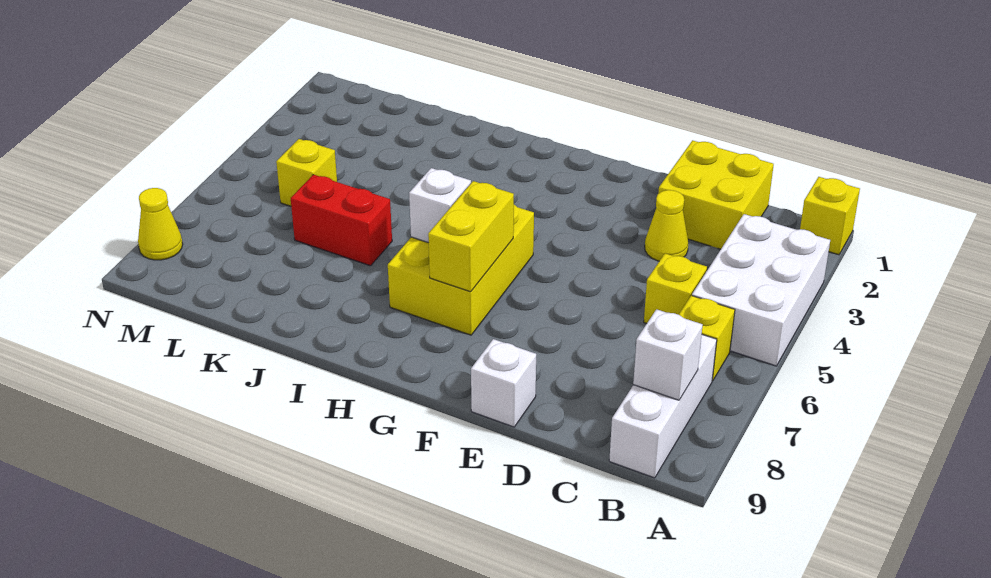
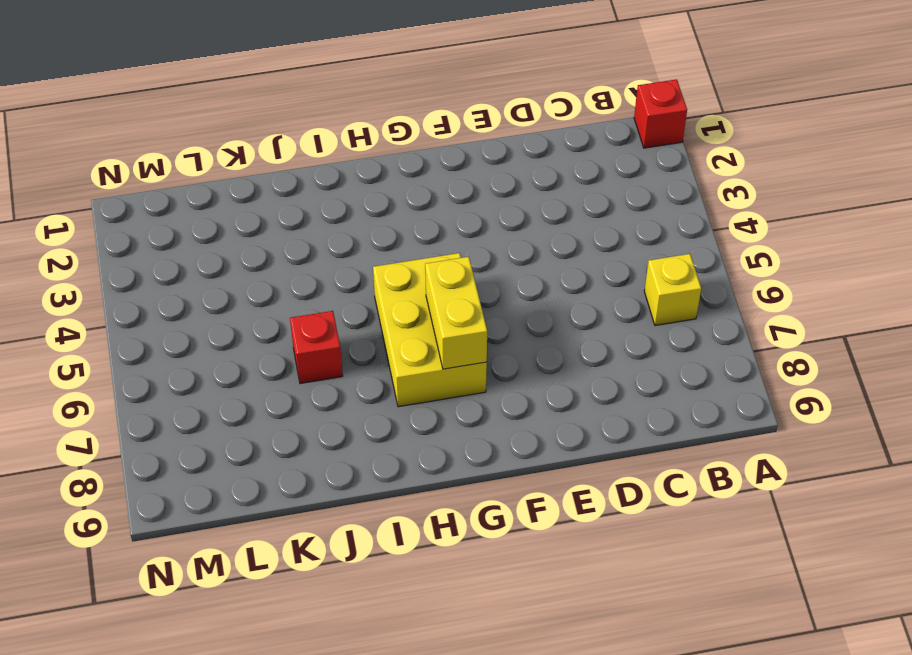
red brick A1 level 1 -> yellow brick A1 level 1
red brick J6 level 1 -> red brick J6:K6 level 1
none -> white brick A3:B5 level 1
none -> white brick B7:B9 level 1
none -> yellow brick C1:D2 level 1

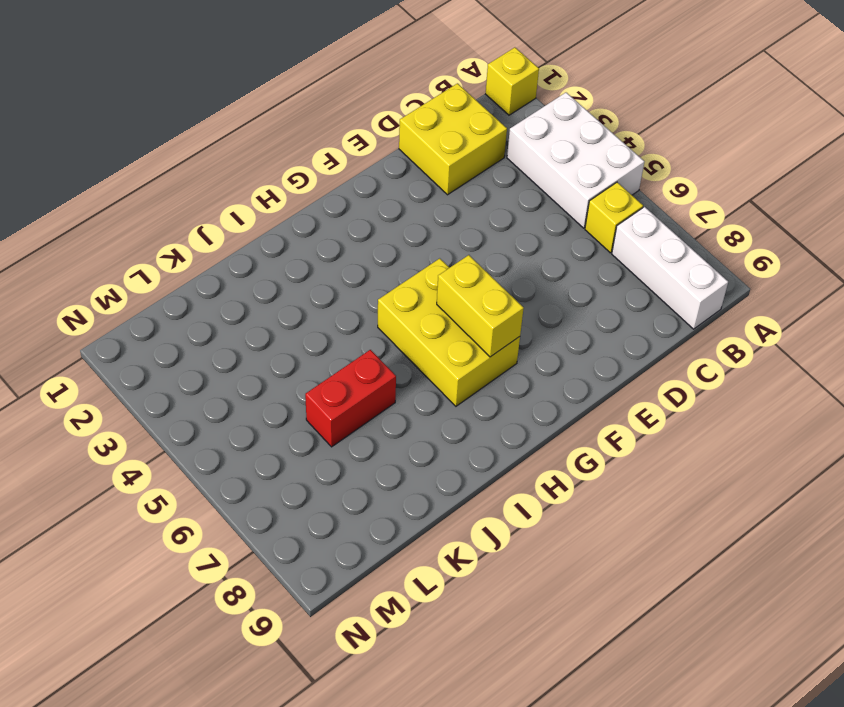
none -> yellow brick C5 level 1
none -> yellow cone D3 level 1
none -> white brick E9 level 1

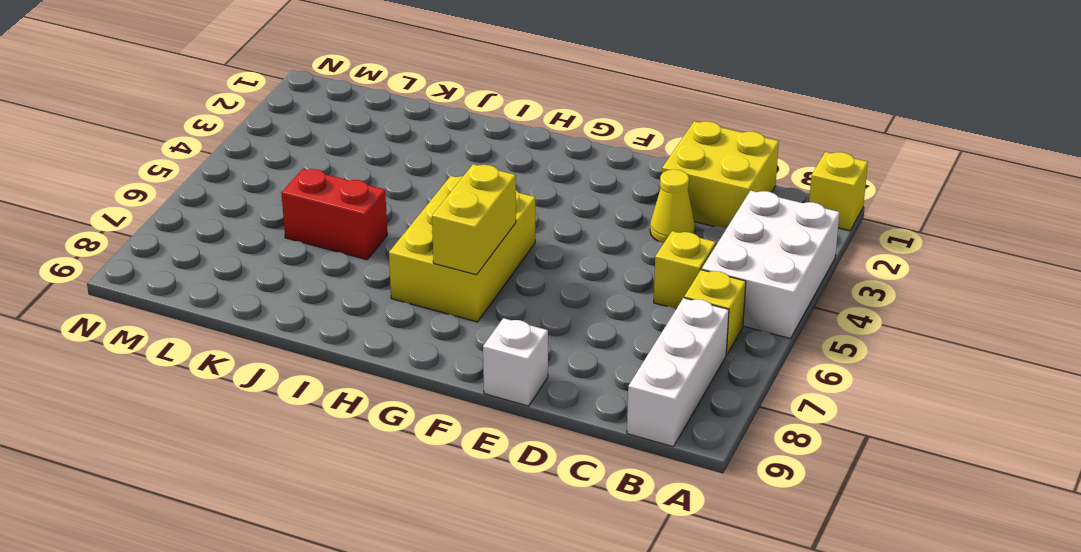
none -> yellow brick L5 level 1
none -> yellow cone N8 level 1
none -> white brick B8 level 2

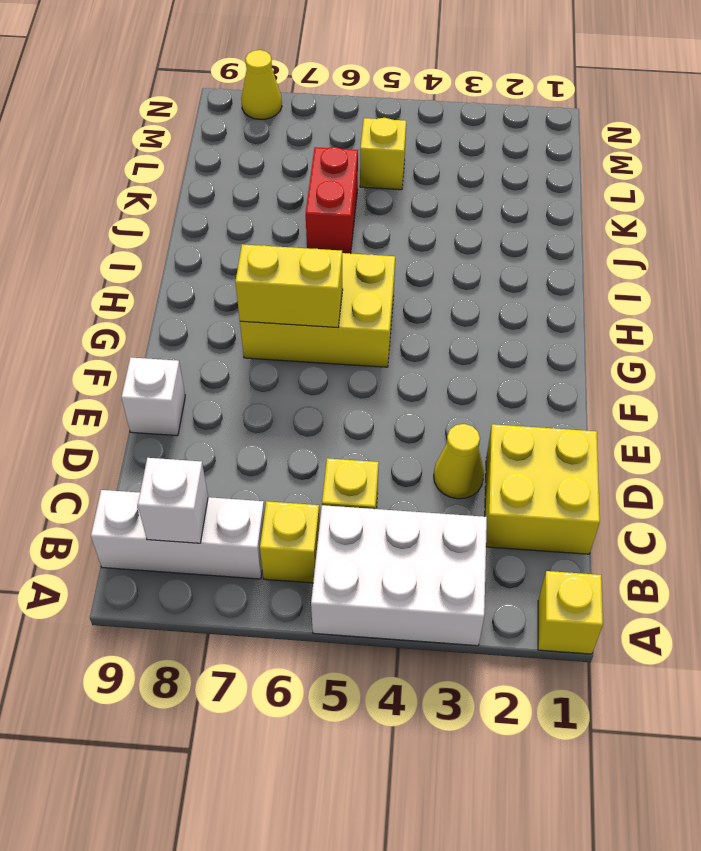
none -> white brick H6 level 2

